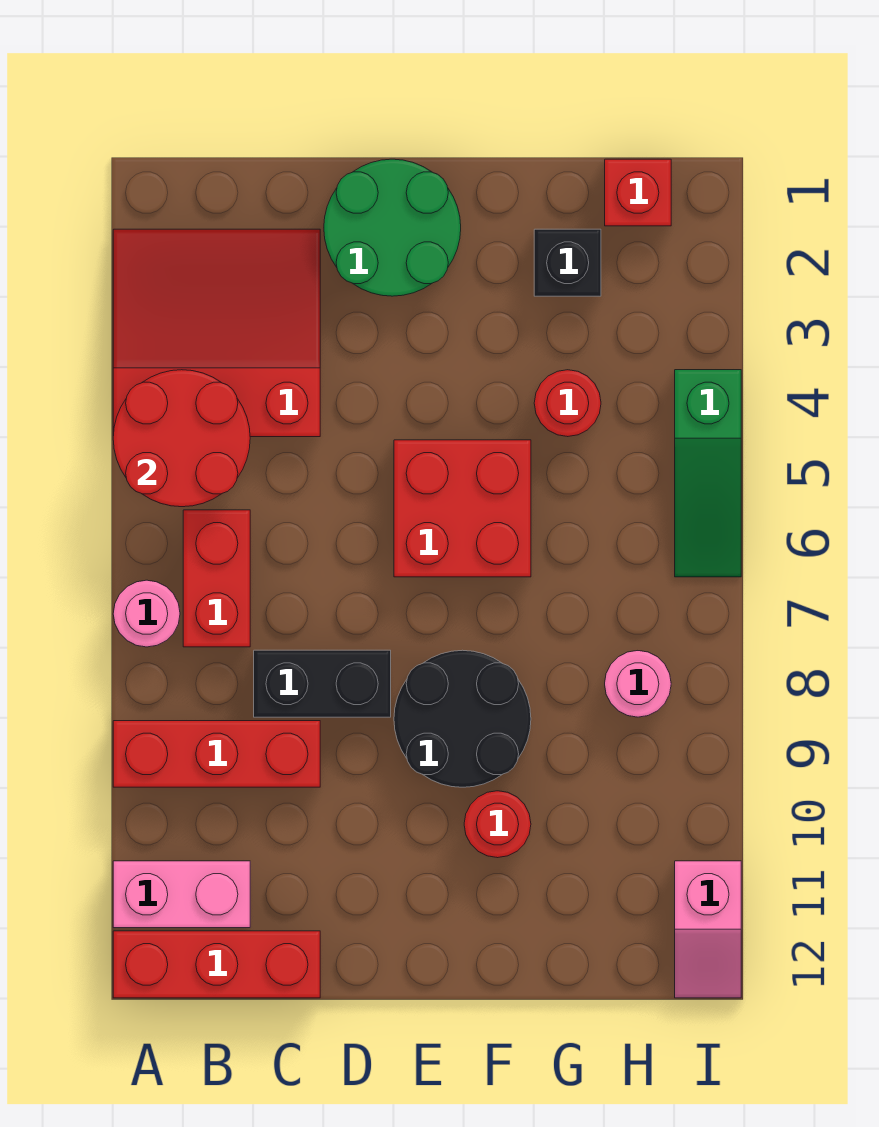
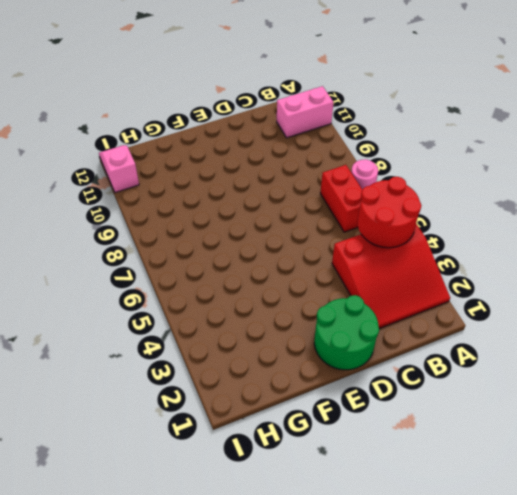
none -> red brick A9:C9 level 1
none -> red brick A12:C12 level 1
none -> black brick C8:D8 level 1

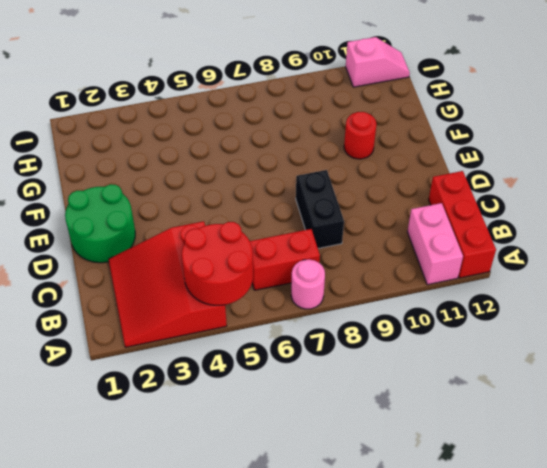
none -> red brick A9:C9 level 1
none -> red brick E5:F6 level 1
none -> black round brick E8:F9 level 1

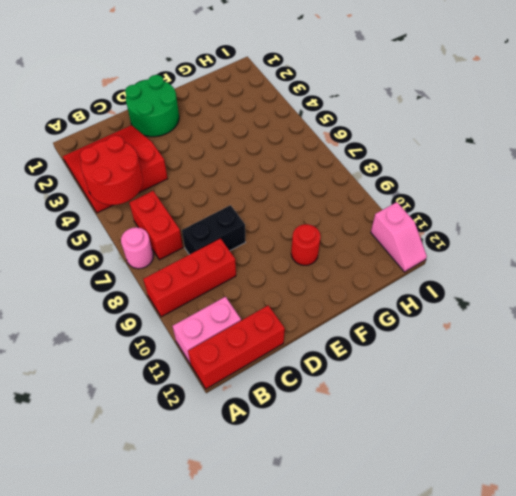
none -> red brick E5:F6 level 1
none -> black round brick E8:F9 level 1
none -> black brick G2 level 1

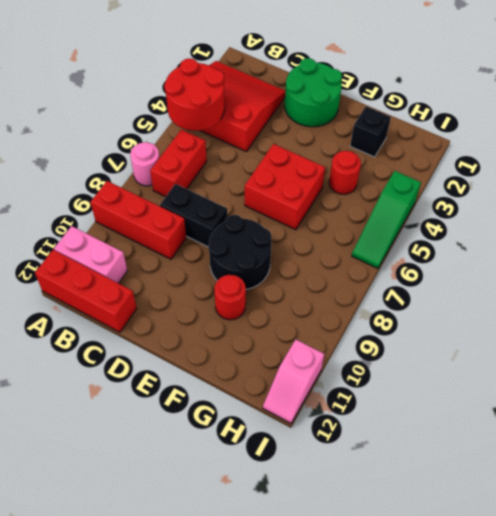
none -> red brick H1 level 1
none -> pink round brick H8 level 1

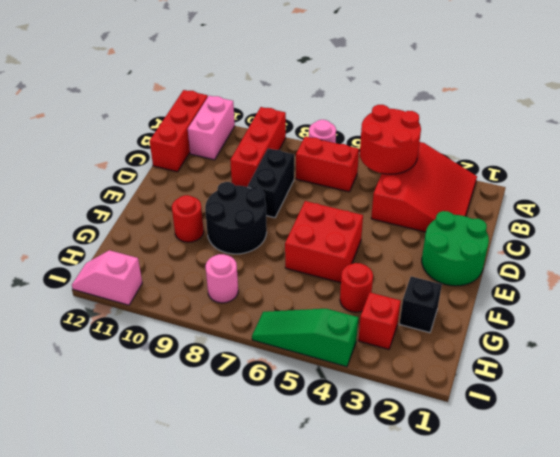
red brick H3 level 1 -> red brick H1 level 1

